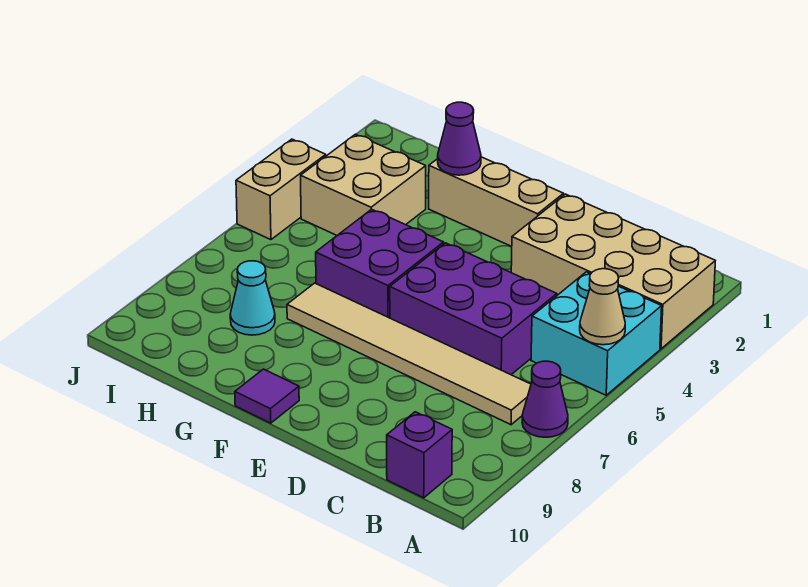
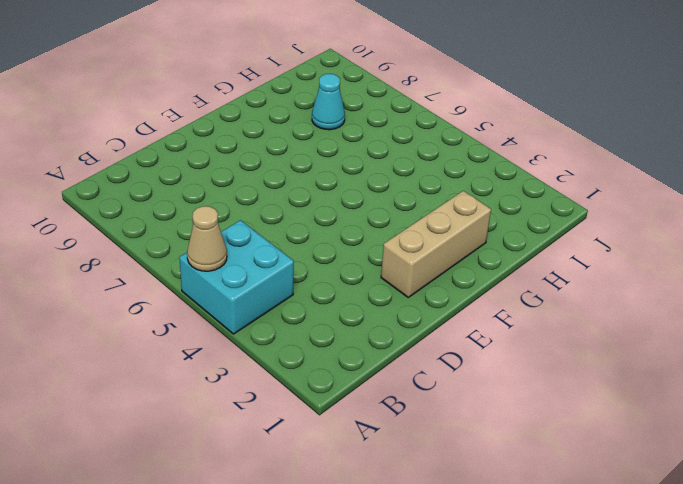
none -> tan brick A2:D3 level 1
none -> purple cone A7 level 1
none -> tan tile B7:G7 level 1

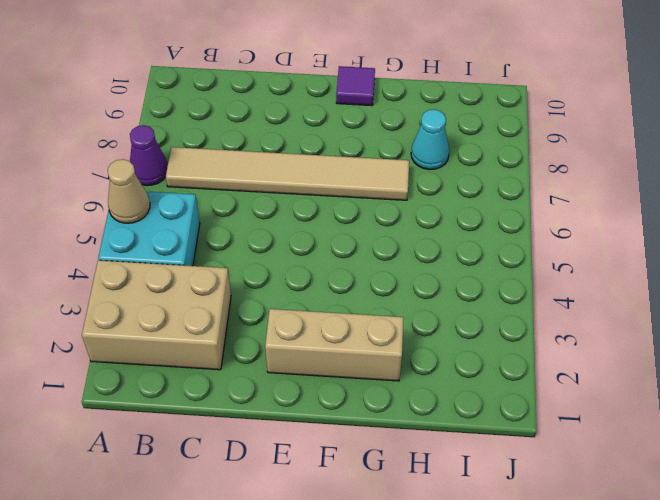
tan brick A2:C3 level 1 -> tan brick A2:D3 level 1
none -> purple brick B10 level 1
none -> purple brick C5:E6 level 1
none -> purple brick F5:G6 level 1

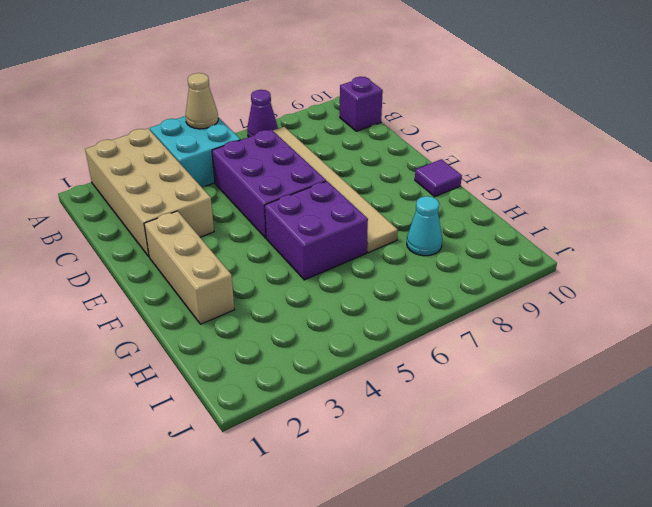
none -> tan brick H3:I4 level 1
none -> tan brick J4:J5 level 1
none -> purple cone G2 level 2

